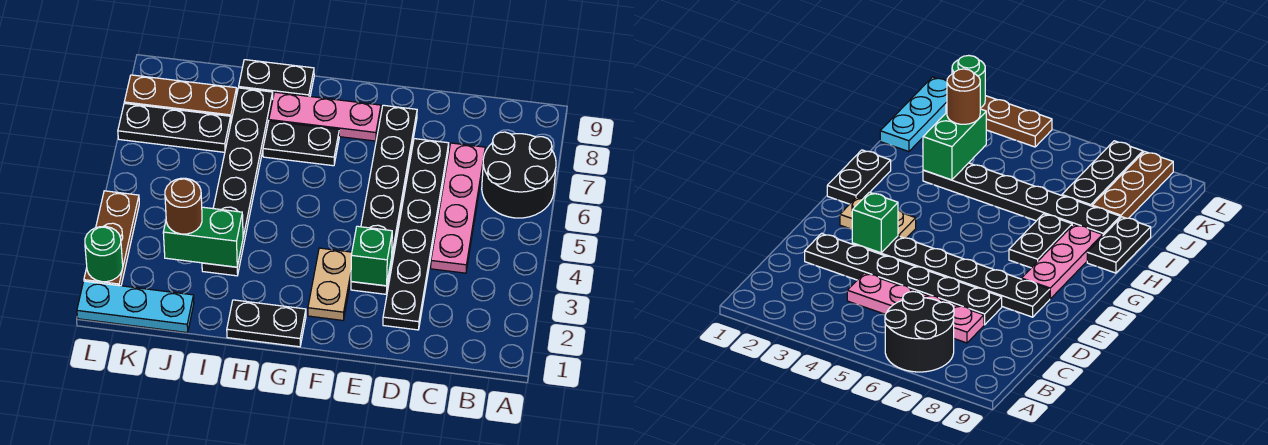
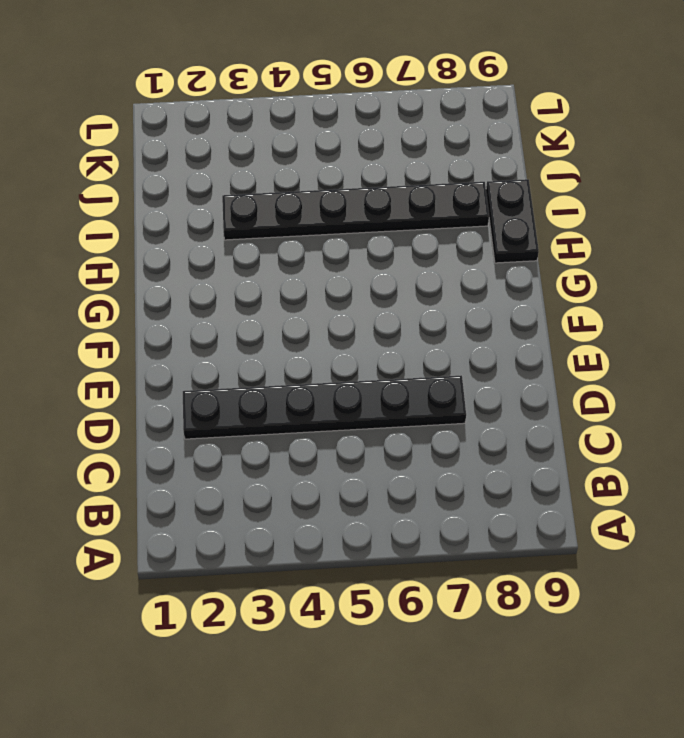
none -> black round brick A6:B7 level 1
none -> pink plate C4:C7 level 1
none -> black plate E3:E8 level 1

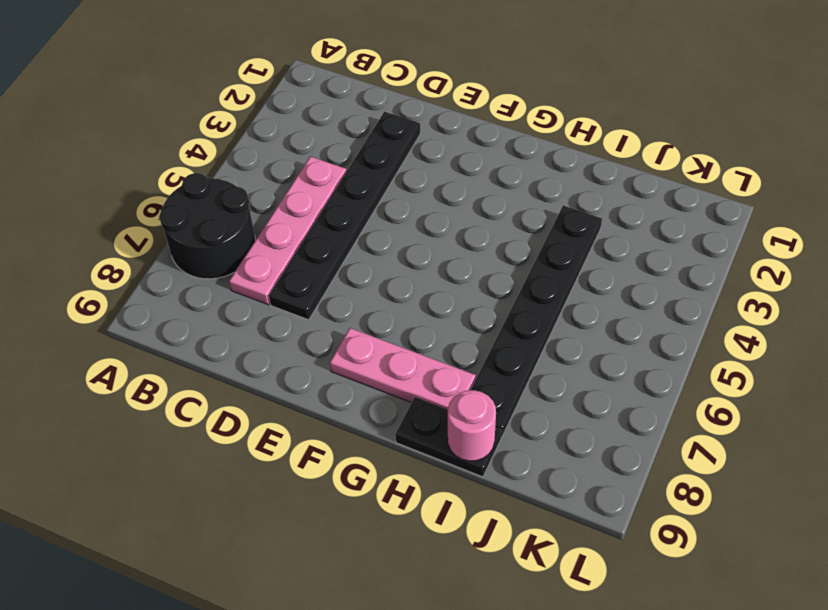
pink round brick I9 level 2 -> none
none -> black plate E3:E8 level 1
none -> tan plate F2:F3 level 1
none -> black plate G1:H1 level 1

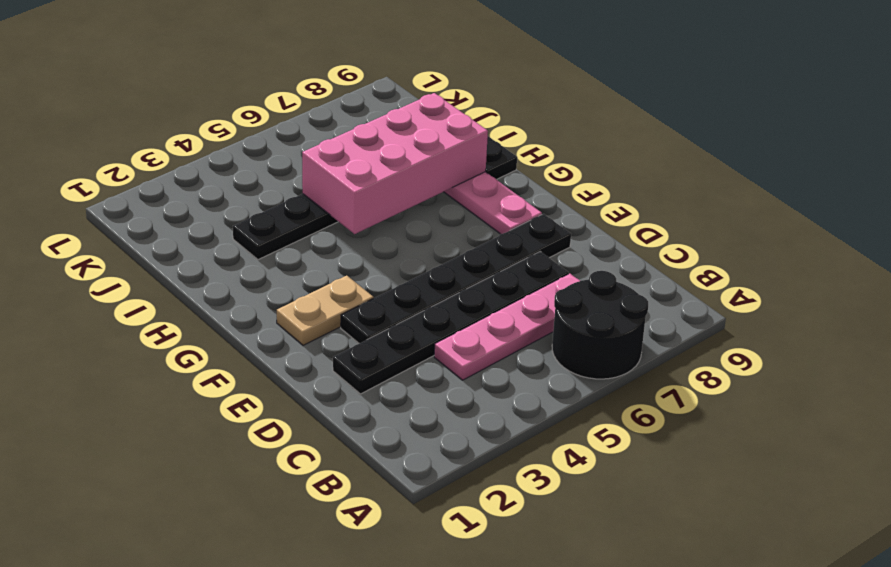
pink brick H5:I8 level 2 -> none
none -> black plate G1:H1 level 1
none -> black plate G7:H7 level 1
none -> cyan plate J1:L1 level 1

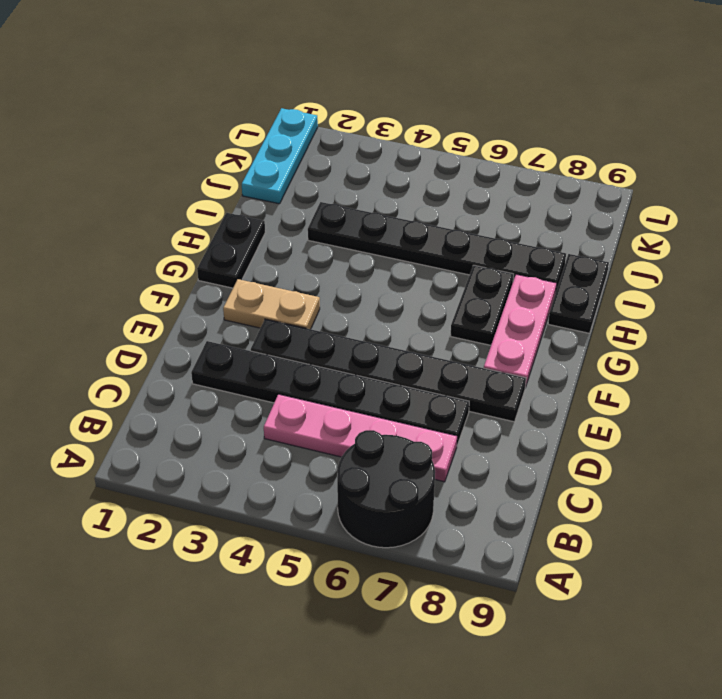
none -> black plate J7:L7 level 1
none -> brown plate J8:L8 level 1
none -> brown plate L2:L4 level 1

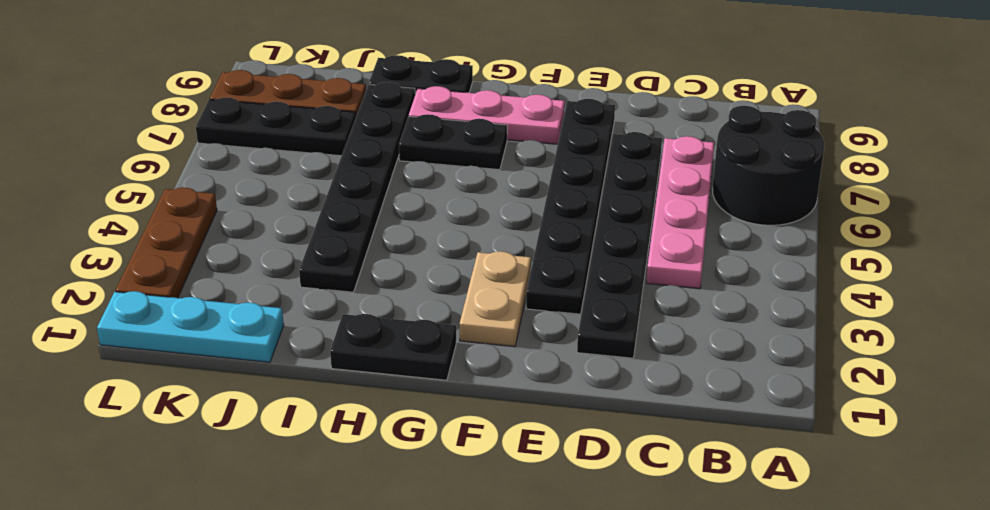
none -> green brick E3 level 2
none -> green brick I3:J3 level 2
none -> green round brick L2 level 2

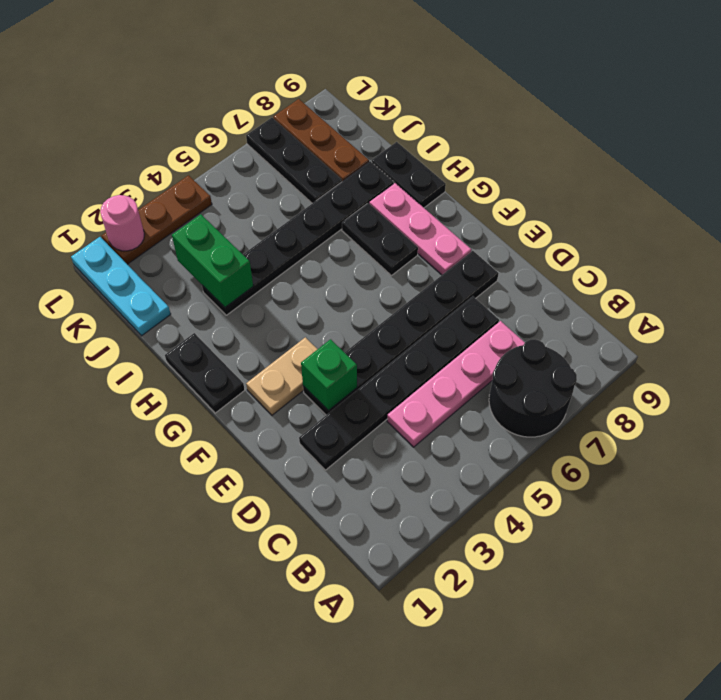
pink round brick L2 level 2 -> green round brick L2 level 2
none -> brown round brick J3 level 3

